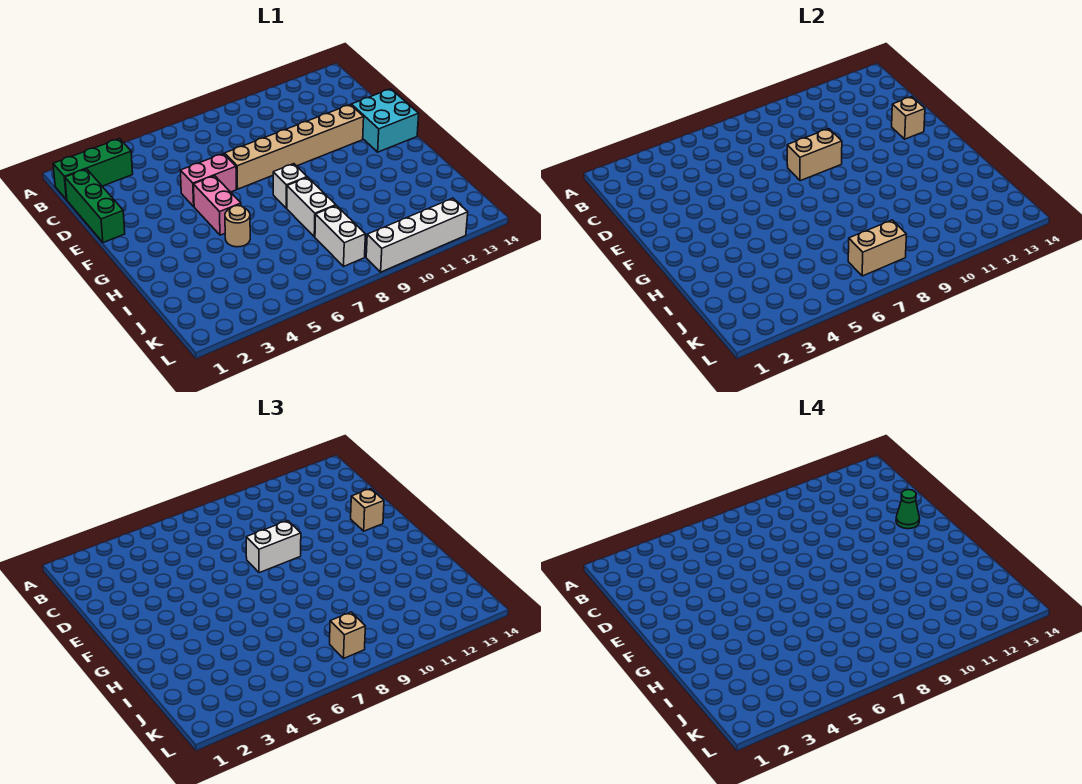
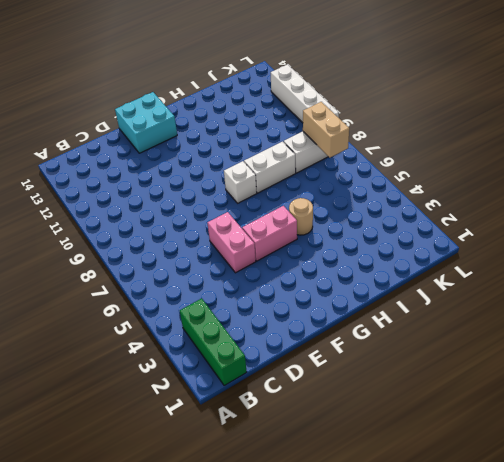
none -> green brick C1:E1 level 1
none -> tan brick E7:E12 level 1
none -> tan brick E8:E9 level 2

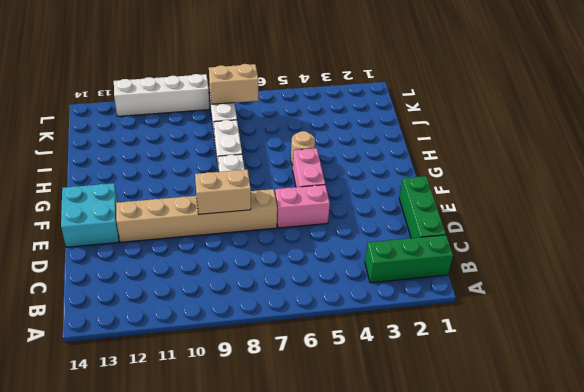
none -> tan brick E13 level 2
none -> white brick E8:E9 level 3
none -> tan brick E13 level 3

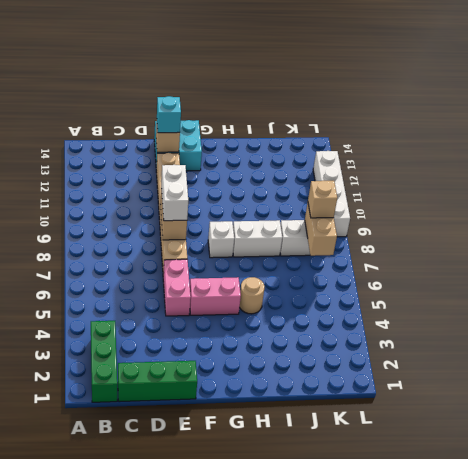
cyan brick E13 level 3 -> tan brick E13 level 3
none -> green cone E13 level 4

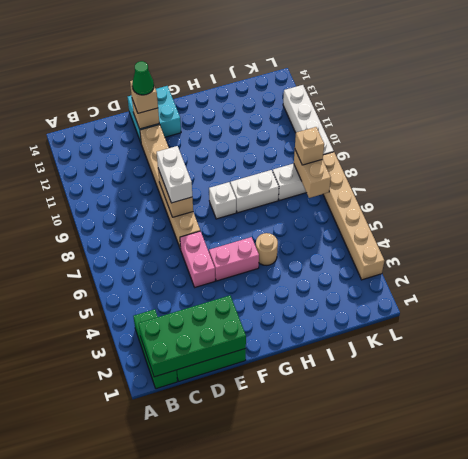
green brick B1:E2 level 2 -> none
tan brick L3:L8 level 1 -> none

